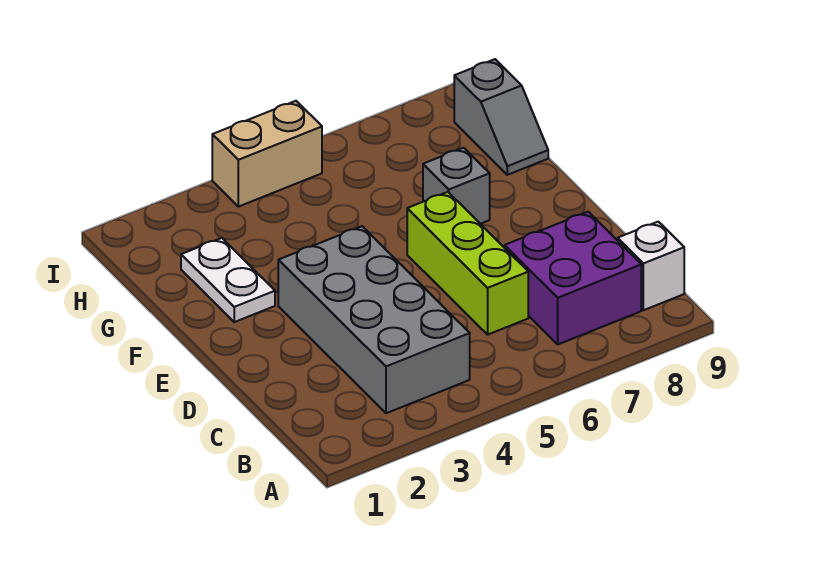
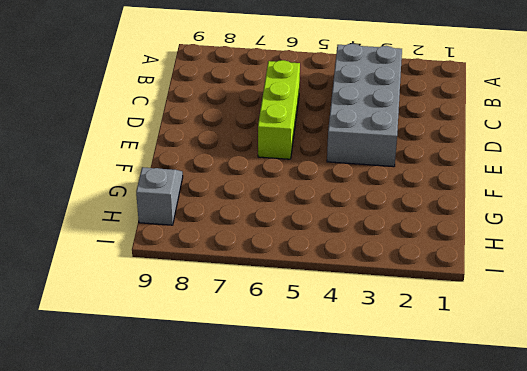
none -> purple brick B7:C8 level 1
none -> white brick B9 level 1

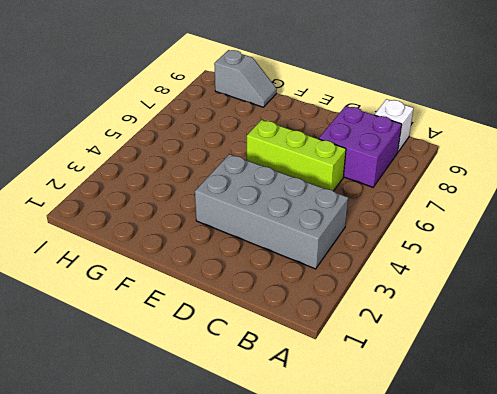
none -> white plate F2:G2 level 1
none -> grey brick F7 level 1

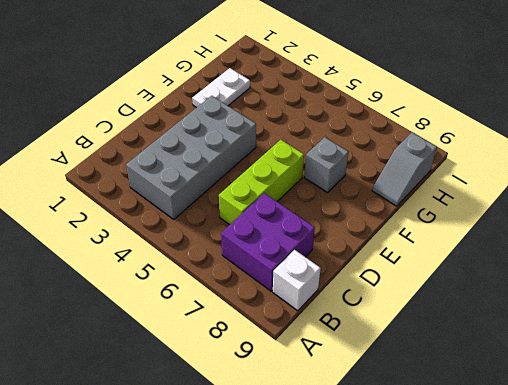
none -> tan brick I4:I5 level 1

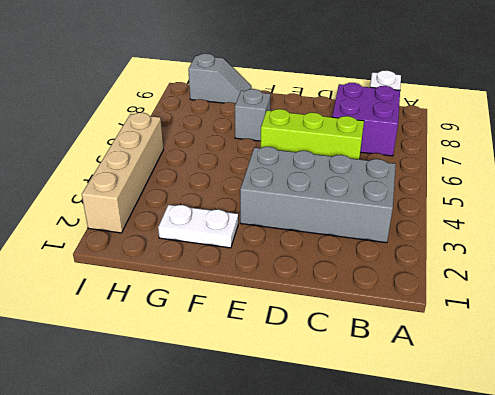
tan brick I2:I5 level 1 -> tan brick I4:I5 level 1

